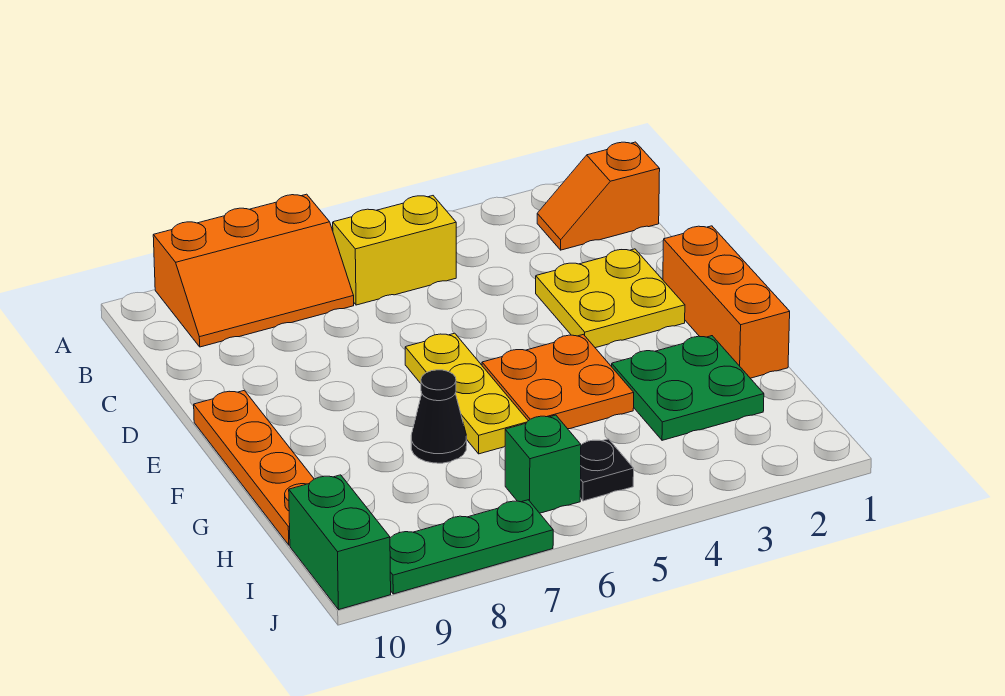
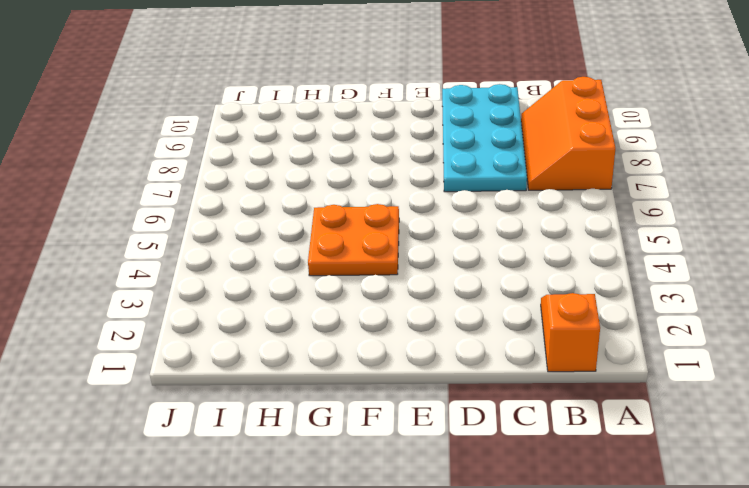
cyan plate C7:D10 level 1 -> none
none -> yellow brick B5:B6 level 1
none -> yellow plate D2:E3 level 1
none -> orange brick E1:G1 level 1

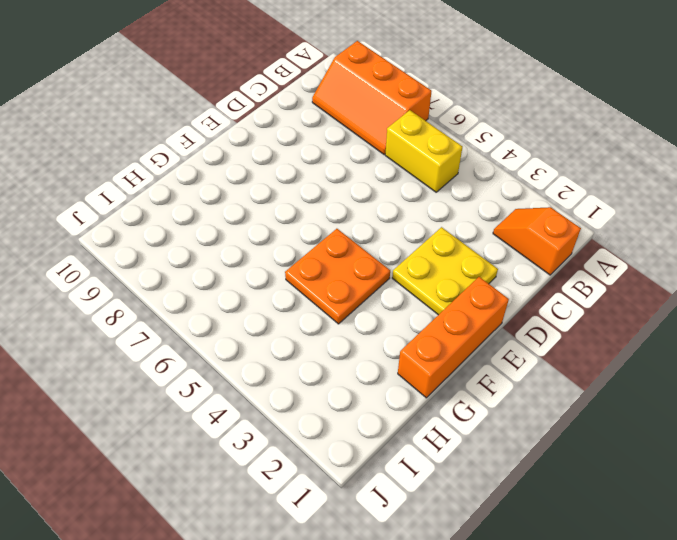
none -> yellow plate E6:G6 level 1
none -> orange plate E10:H10 level 1
none -> green plate G2:H3 level 1

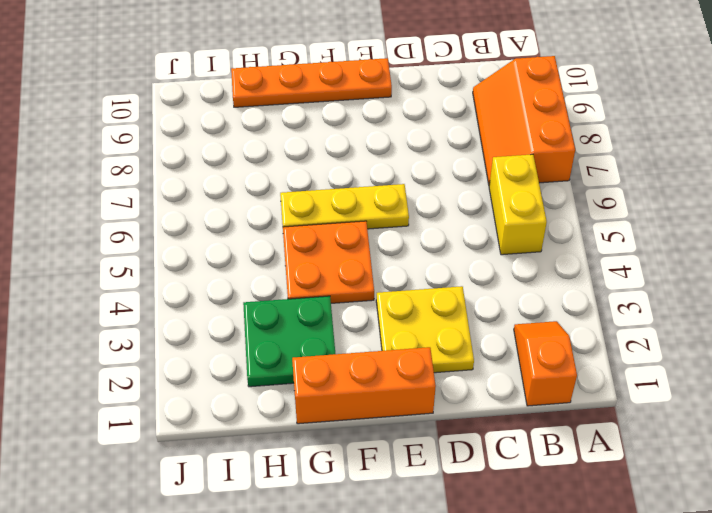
none -> black cone G7 level 1
none -> black plate I5 level 1
none -> green brick I6 level 1

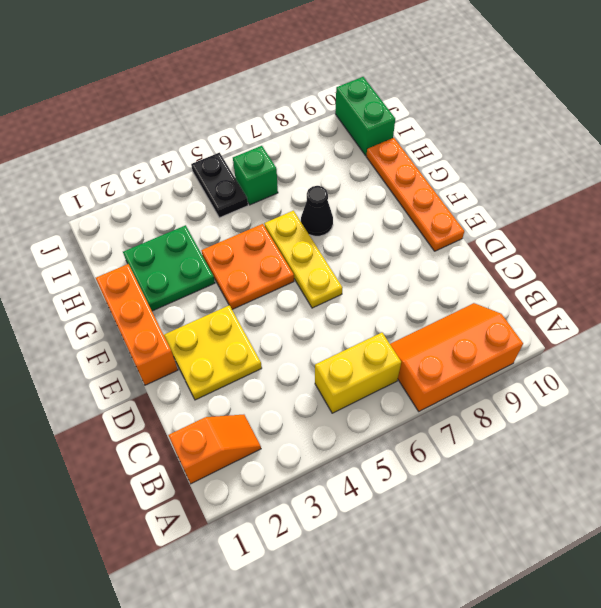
black plate I5:J5 level 1 -> black plate I5 level 1
none -> green plate J7:J9 level 1

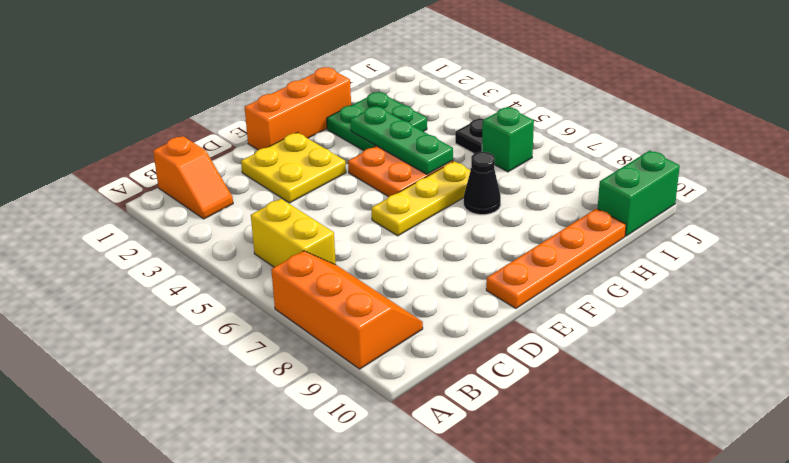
green plate G3:G5 level 2 -> green plate J7:J9 level 1

